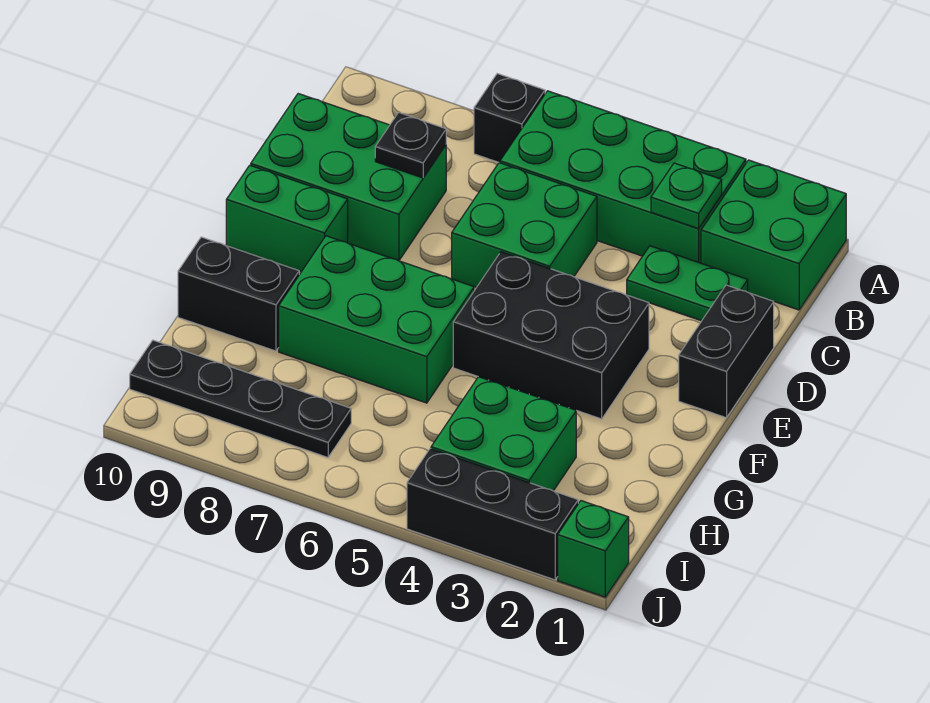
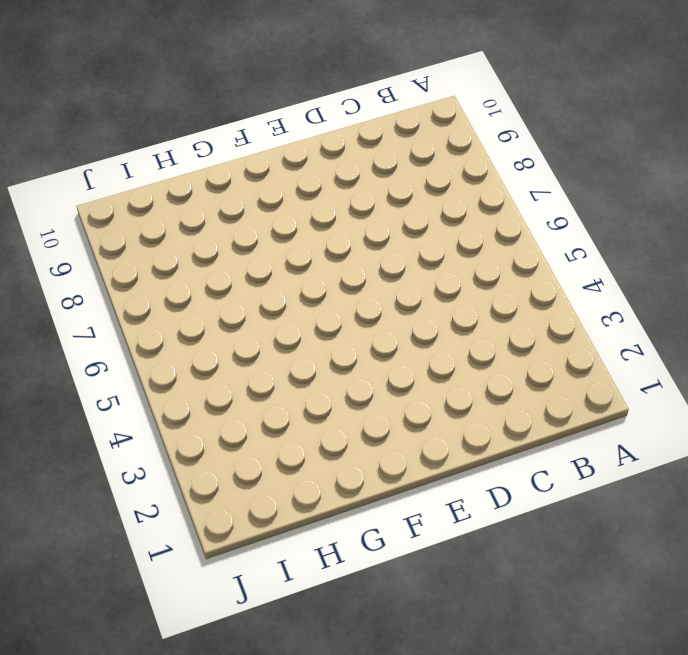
none -> green brick A1:B2 level 1
none -> green brick A3:B6 level 1
none -> black brick A7 level 1

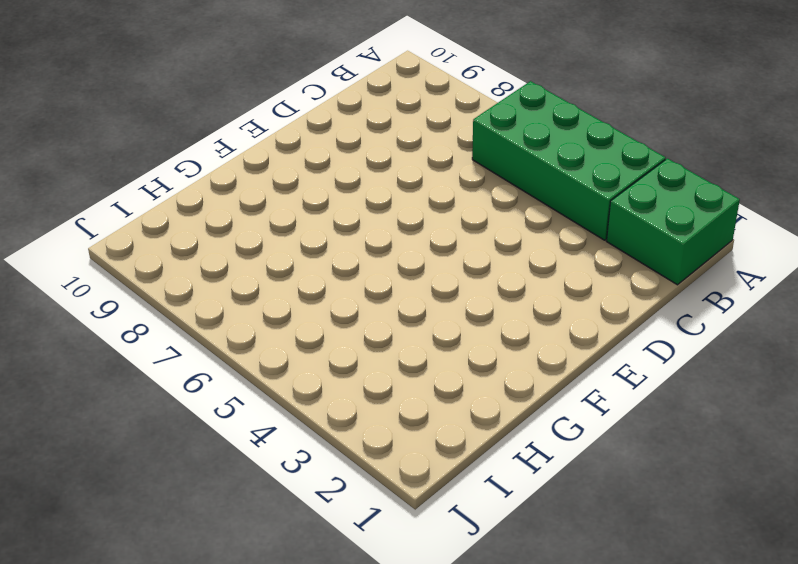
none -> black brick A7 level 1
none -> green plate C2:C3 level 1
none -> green brick C5:D6 level 1

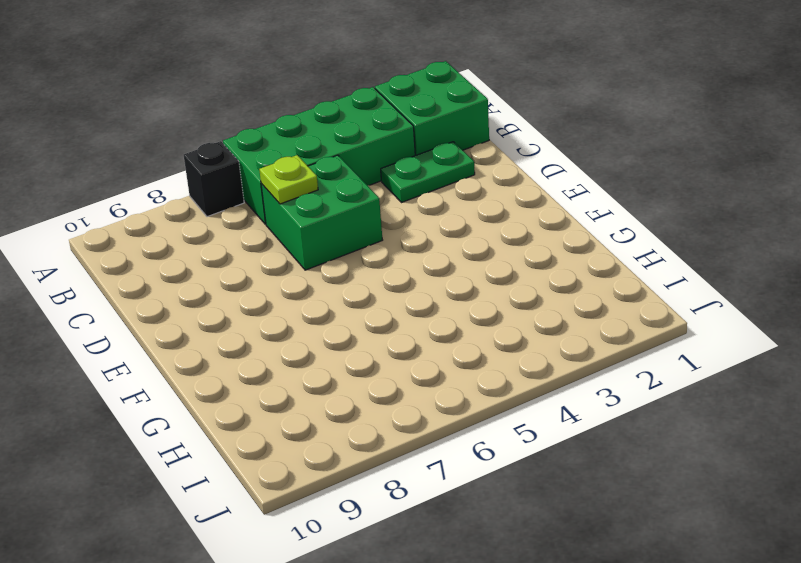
lime plate C6 level 2 -> none
none -> green brick C8:D10 level 1
none -> black brick D1:E1 level 1
none -> black brick E3:F5 level 1

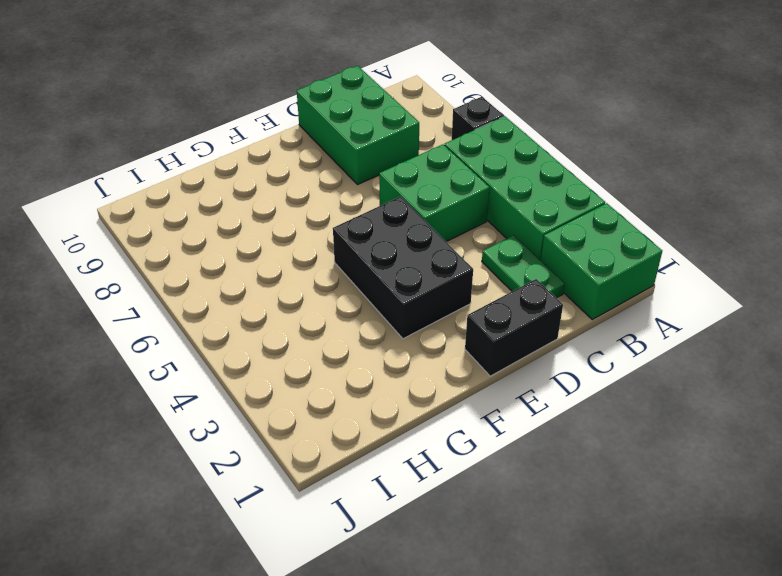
none -> green brick E9:E10 level 1
none -> green brick F6:G8 level 1
none -> black brick G9:G10 level 1

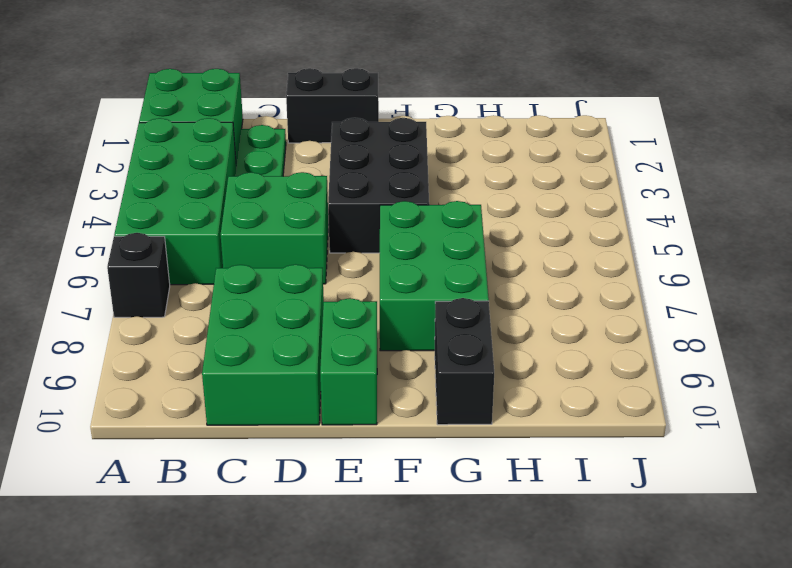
none -> green brick H3:I4 level 1
none -> black plate I7:I10 level 1
none -> green brick J1 level 1

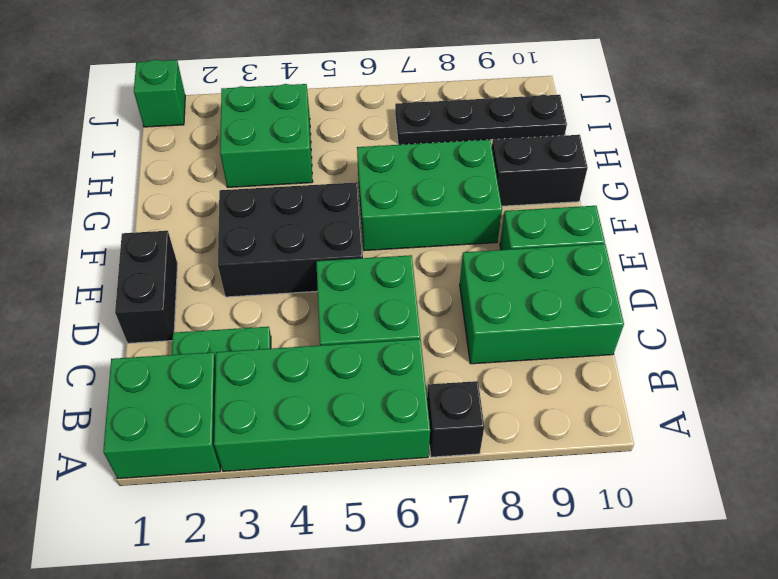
none -> black brick J2:J4 level 1
none -> green plate B3 level 2
none -> black plate C8 level 2

